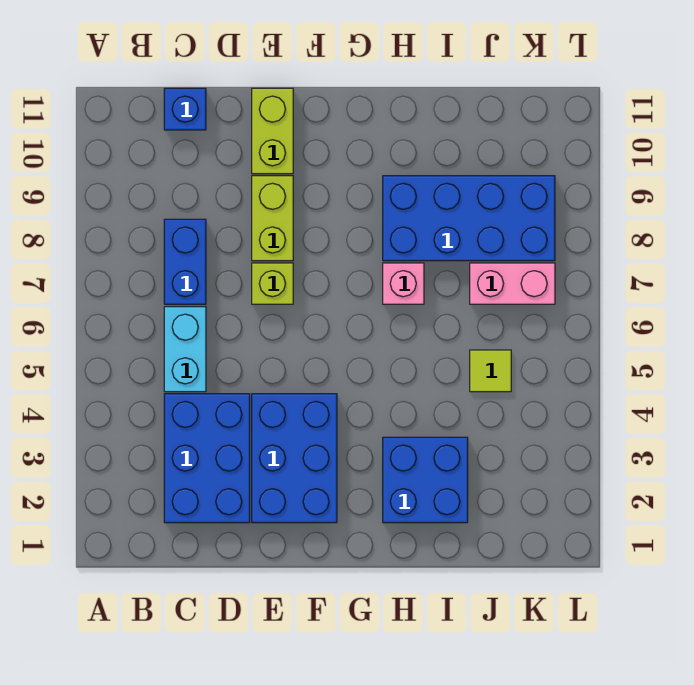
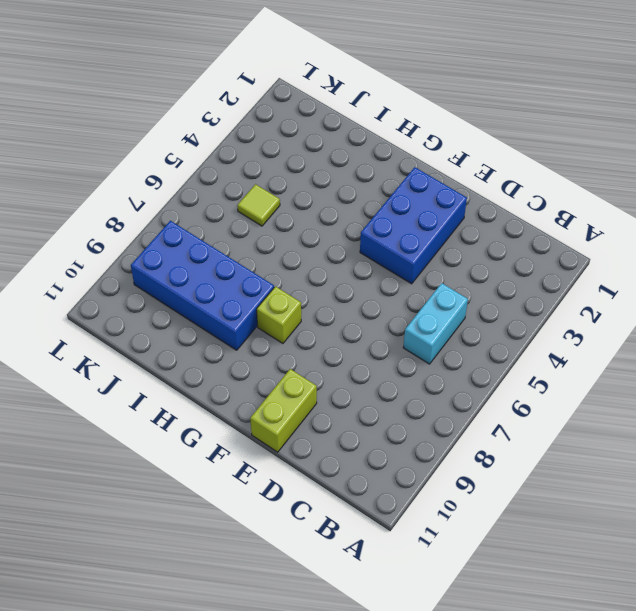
lime brick G8 level 1 -> lime brick E7 level 1
none -> blue brick C2:D4 level 1
none -> blue brick C7:C8 level 1
none -> blue brick C11 level 1

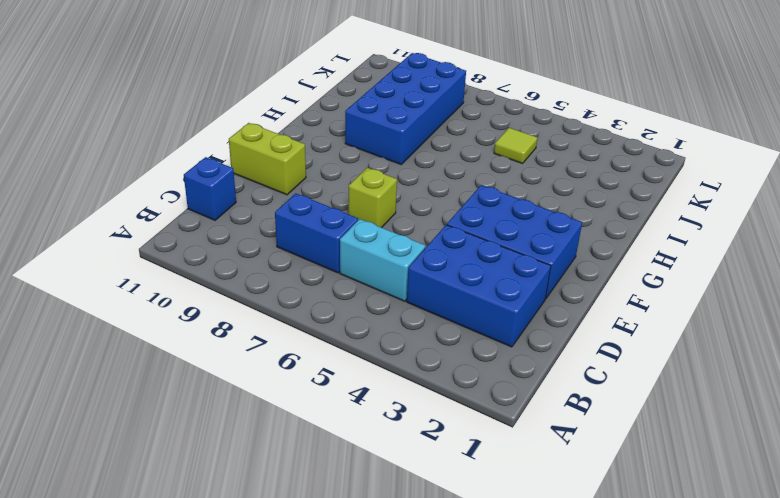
none -> lime brick E8:E9 level 1
none -> blue brick H2:I3 level 1
none -> pink brick H7 level 1

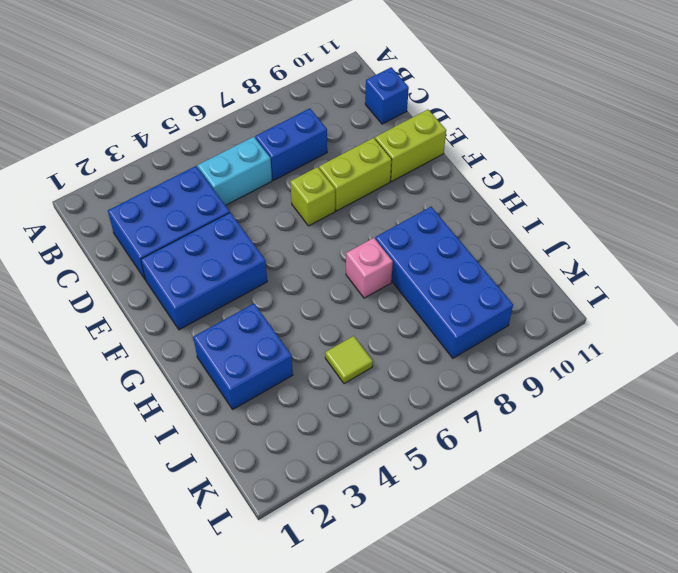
none -> pink brick J7:K7 level 1

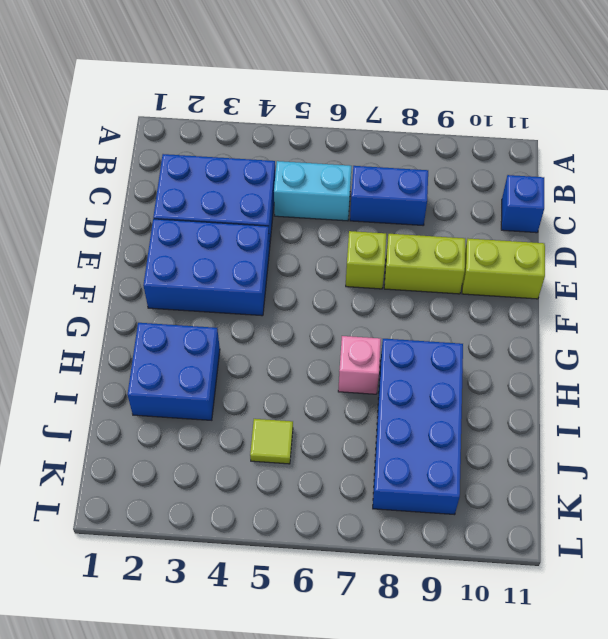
none -> pink brick J7:K7 level 1

